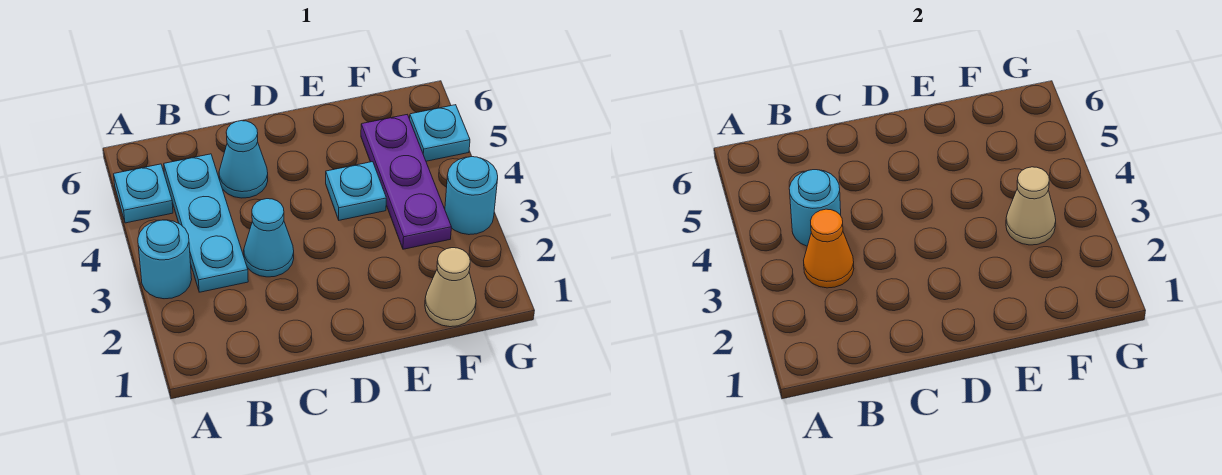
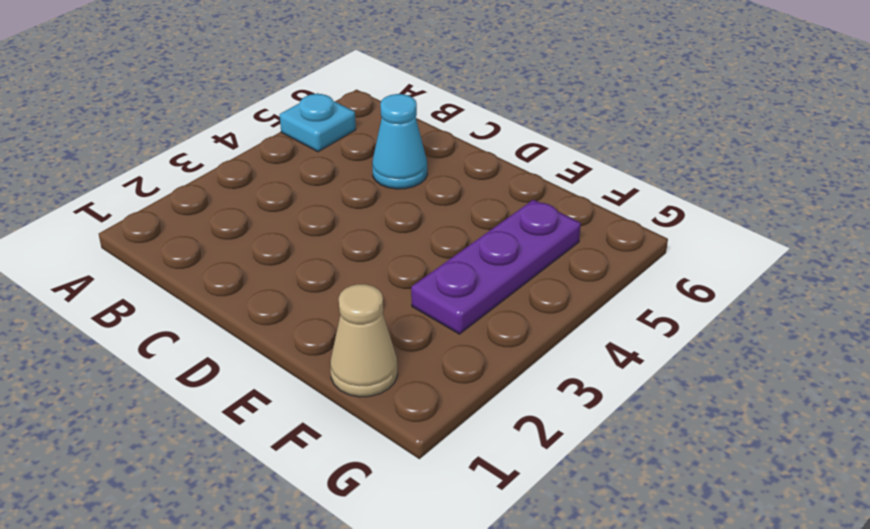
none -> cyan round brick A3 level 1
none -> cyan plate B3:B5 level 1
none -> cyan cone C3 level 1

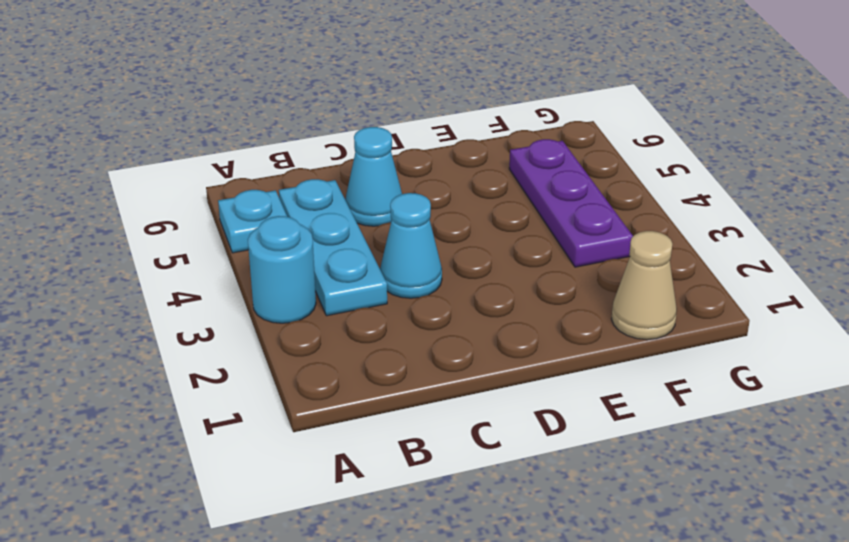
none -> cyan plate E4 level 1
none -> cyan round brick G3 level 1
none -> cyan plate G5 level 1

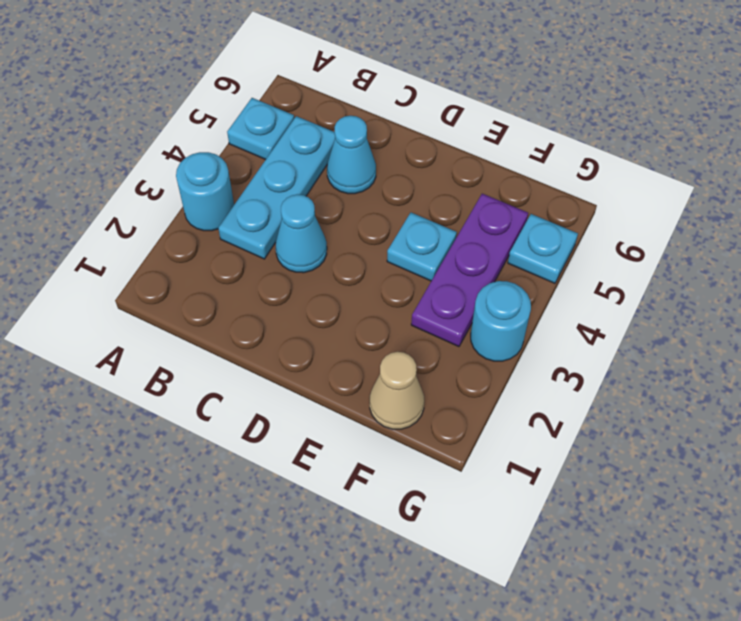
none -> orange cone B3 level 2
none -> cyan round brick B4 level 2
none -> tan cone F3 level 2

